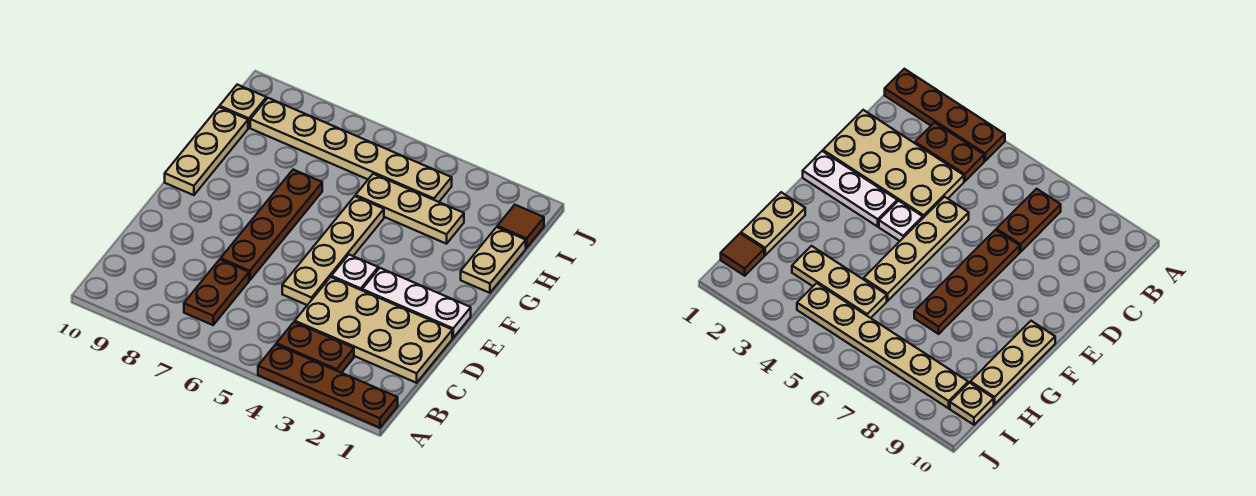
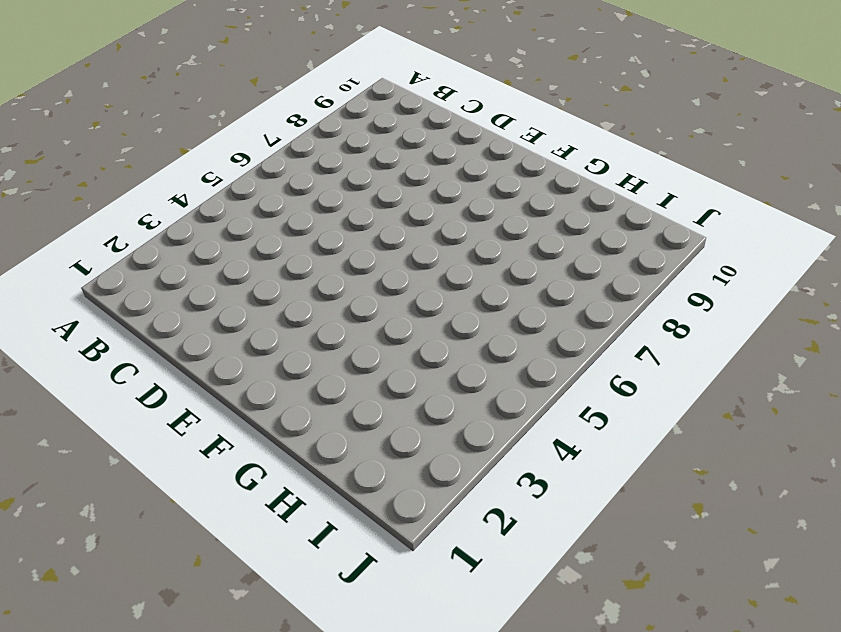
none -> brown plate A1:A4 level 1
none -> brown plate B3:B4 level 1
none -> brown plate B7:C7 level 1

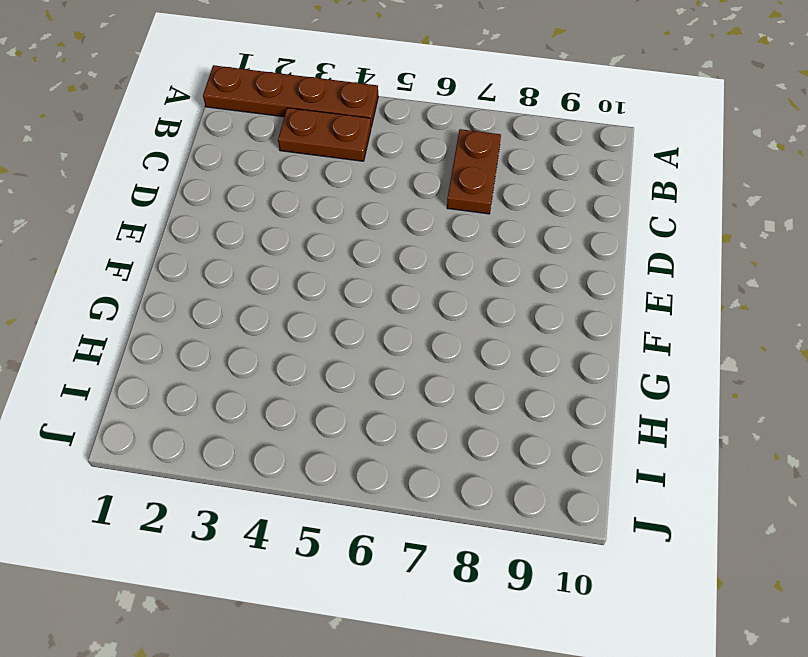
none -> tan plate C1:D4 level 1
none -> tan plate D5:G5 level 1
none -> brown plate D7:G7 level 1

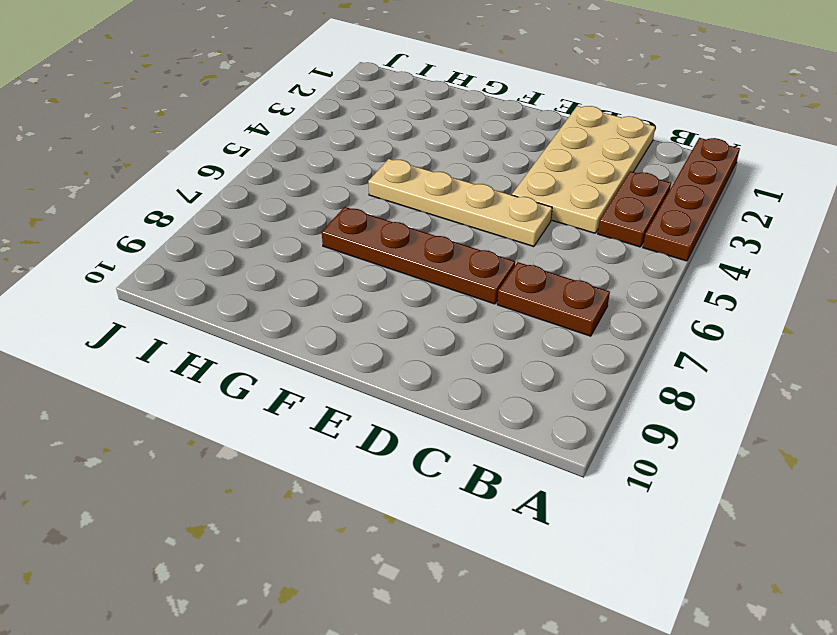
none -> white plate E1:E3 level 1
none -> white plate E4 level 1
none -> tan plate F10:H10 level 1

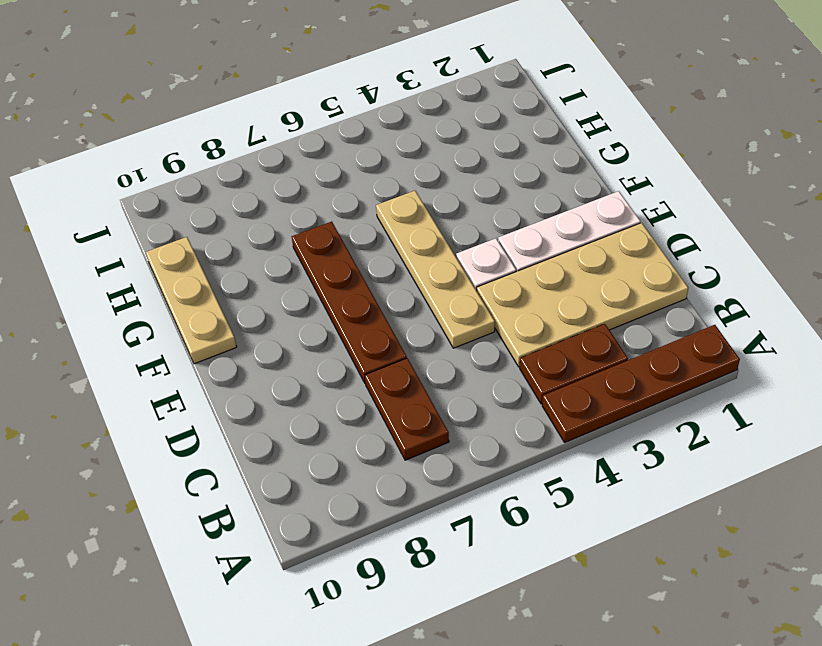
none -> tan plate G1:H1 level 1
none -> tan plate H3:H5 level 1
none -> brown tile I1 level 1

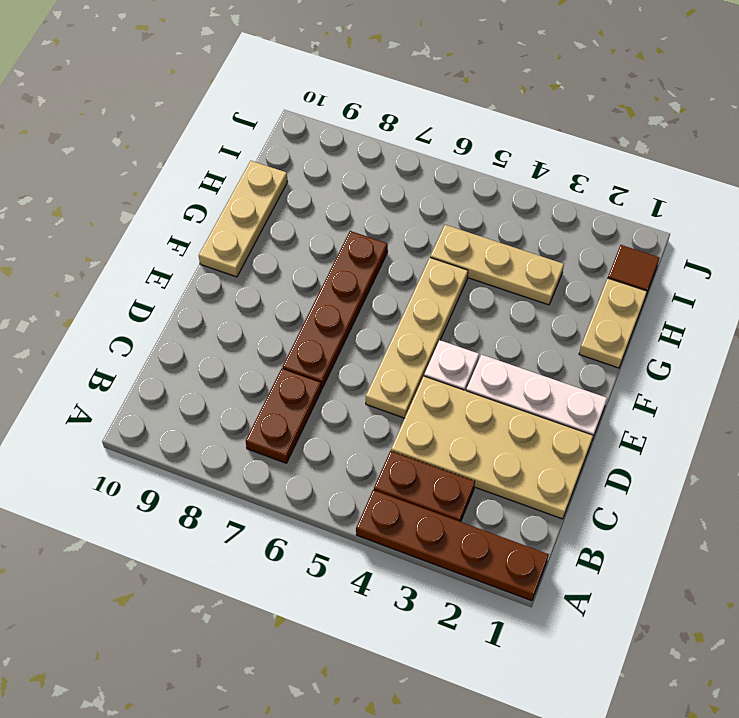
none -> tan plate I4:I9 level 1
none -> tan plate I10 level 1

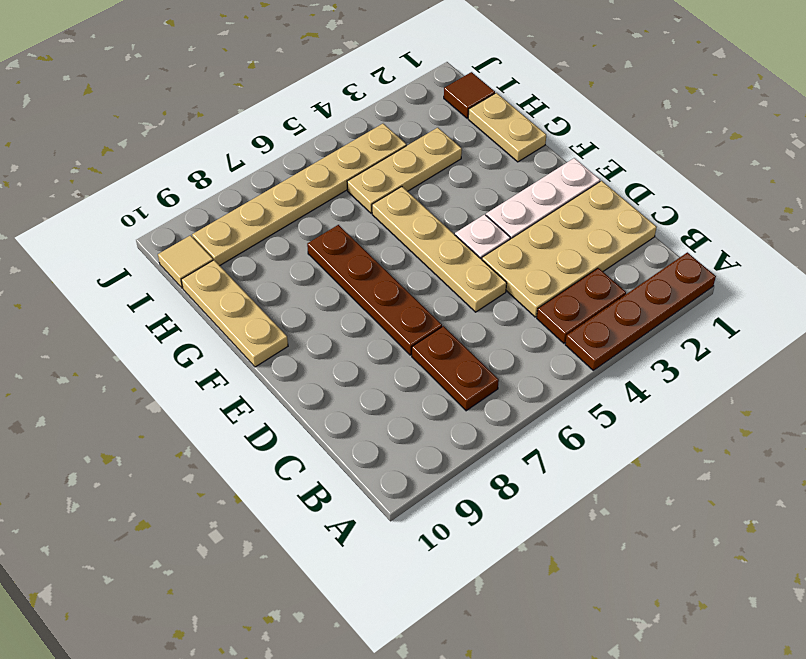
tan tile I10 level 1 -> tan plate I10 level 1

